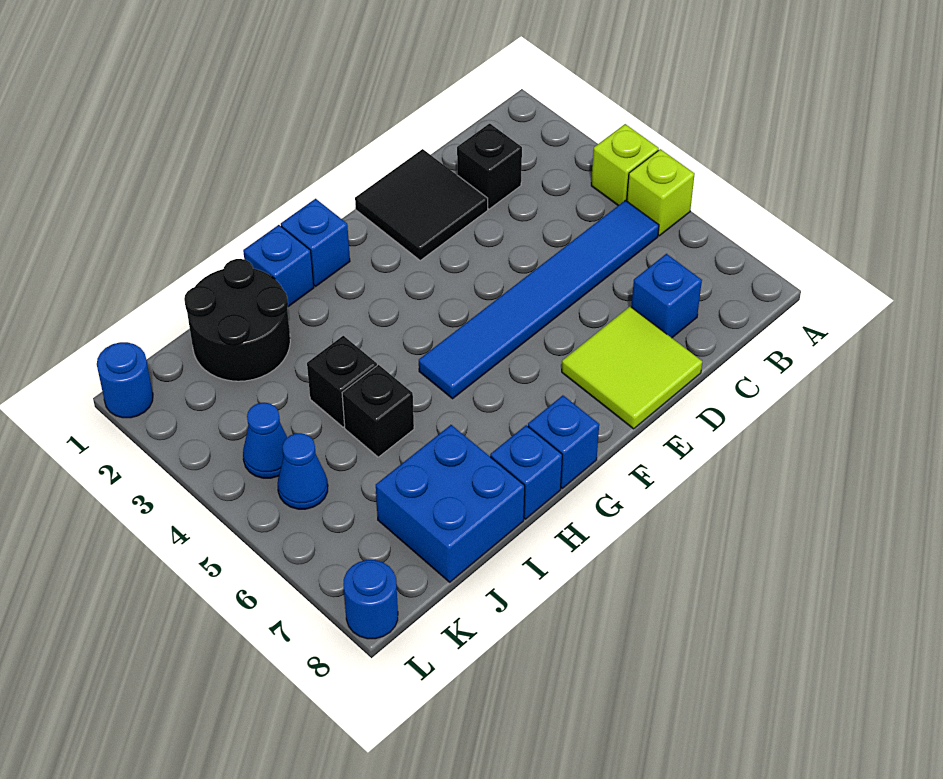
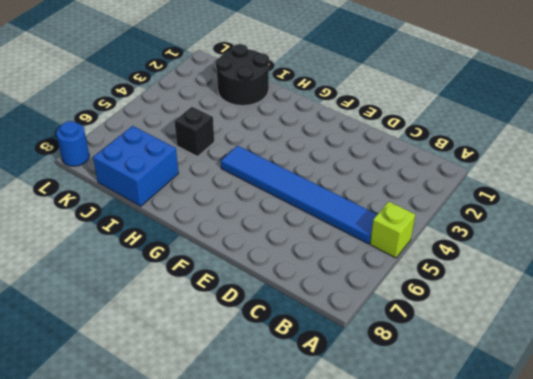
none -> lime brick A4 level 1
none -> black brick C2 level 1
none -> blue brick C7 level 1

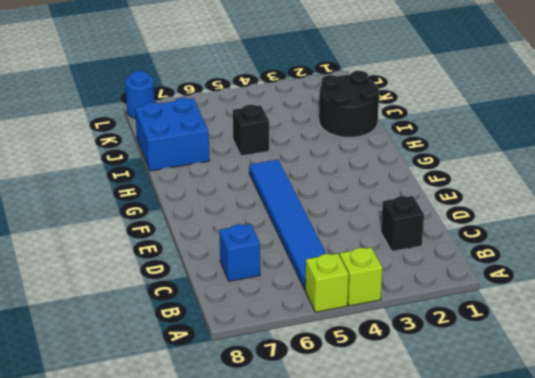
none -> black tile D1:E2 level 1
none -> lime tile D7:E8 level 1
none -> blue brick G1 level 1

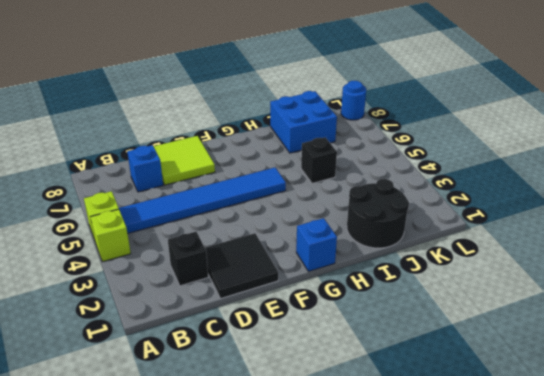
none -> blue brick G8 level 1
none -> blue brick H1 level 1
none -> blue brick H8 level 1

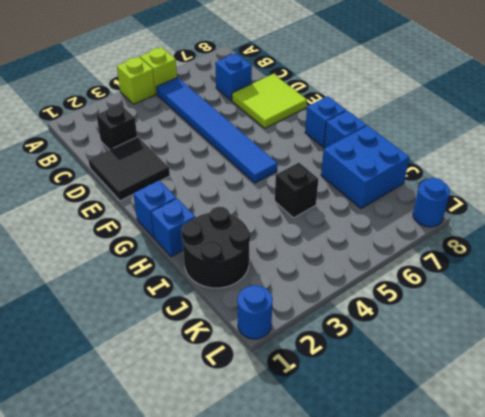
none -> black brick I4 level 1
none -> blue cone K4 level 1
none -> blue cone K5 level 1

